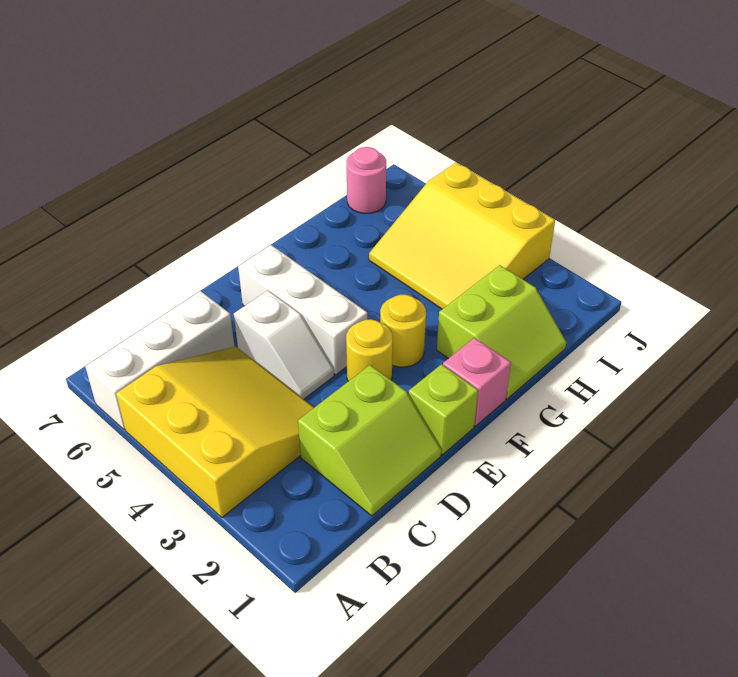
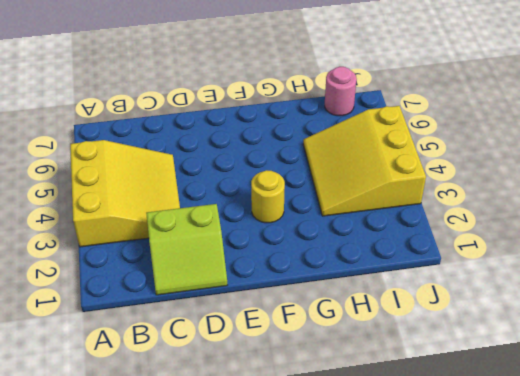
none -> white brick A6:C6 level 1
none -> white slope D4:D5 level 1 top 5
none -> lime brick E1 level 1

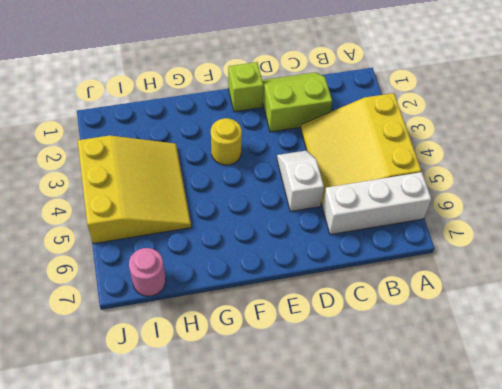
none -> yellow round brick E3 level 1
none -> white brick E4:E6 level 1
none -> pink brick F1 level 1

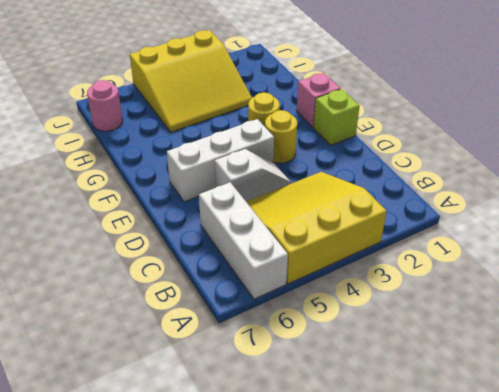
none -> lime slope C1:D2 level 1 top 2
none -> lime slope G1:H2 level 1 top 2

